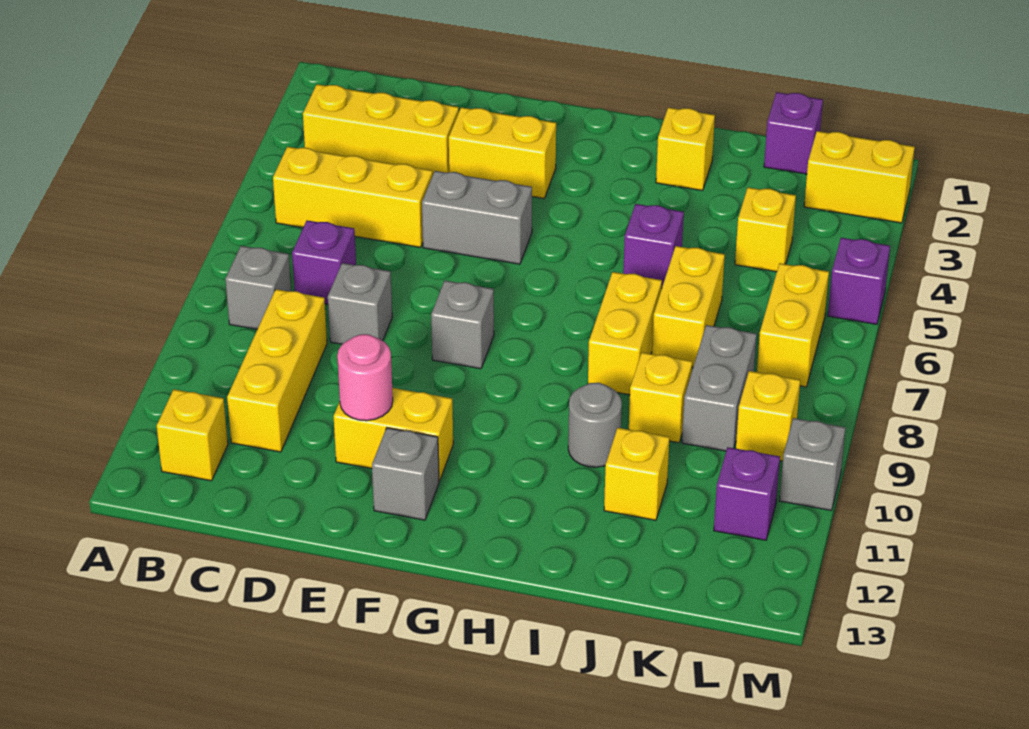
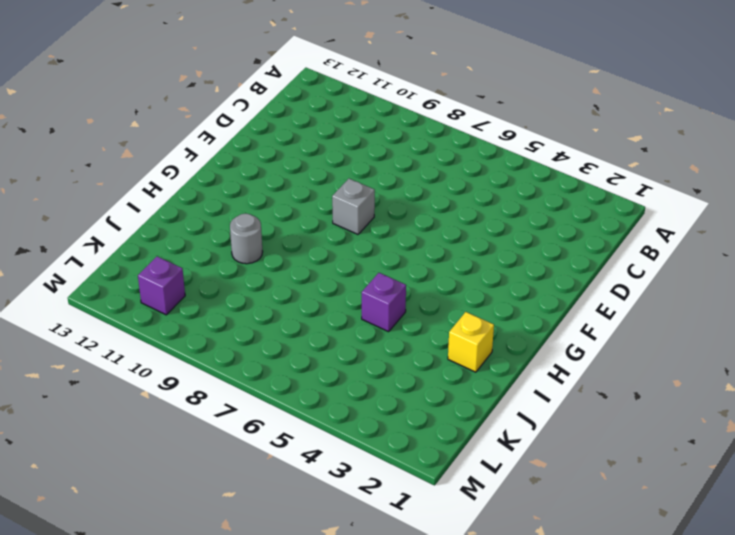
none -> yellow brick B3:D3 level 1
none -> yellow brick B5:D5 level 1
none -> grey brick B8 level 1

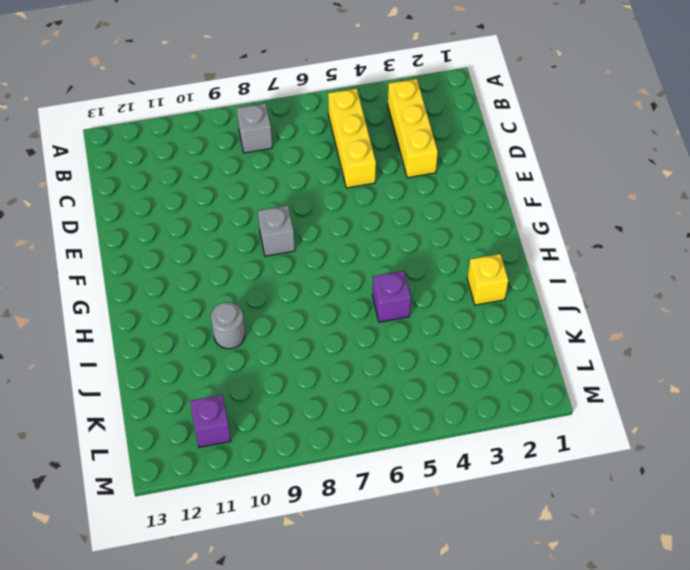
none -> yellow brick B12 level 1
none -> purple brick C7 level 1
none -> yellow brick C9:C11 level 1

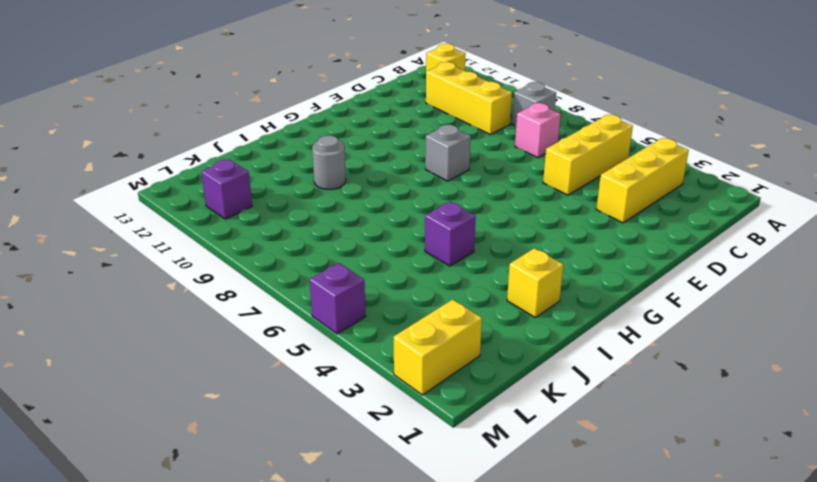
pink brick C7 level 1 -> purple brick C7 level 1
none -> grey brick D8 level 1
none -> yellow brick E3:F3 level 1
none -> grey brick E5:F5 level 1

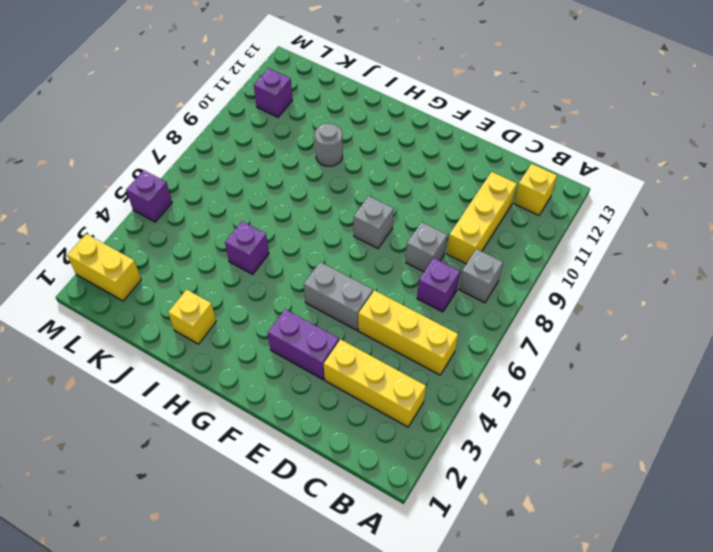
purple brick E3:F3 level 1 -> yellow brick E3:F3 level 1
none -> yellow brick E11:F11 level 1
none -> grey brick F12 level 1
none -> yellow brick I7:I8 level 1

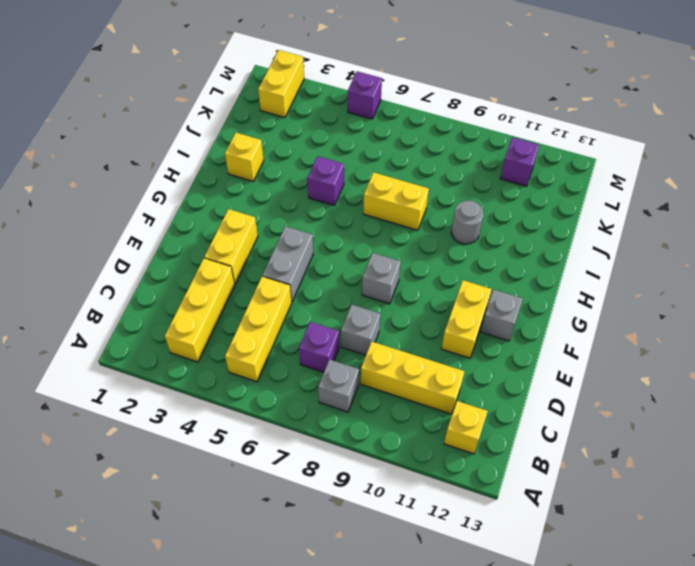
none -> yellow brick J6:J7 level 1
none -> yellow brick J9 level 1
none -> yellow brick J11 level 1

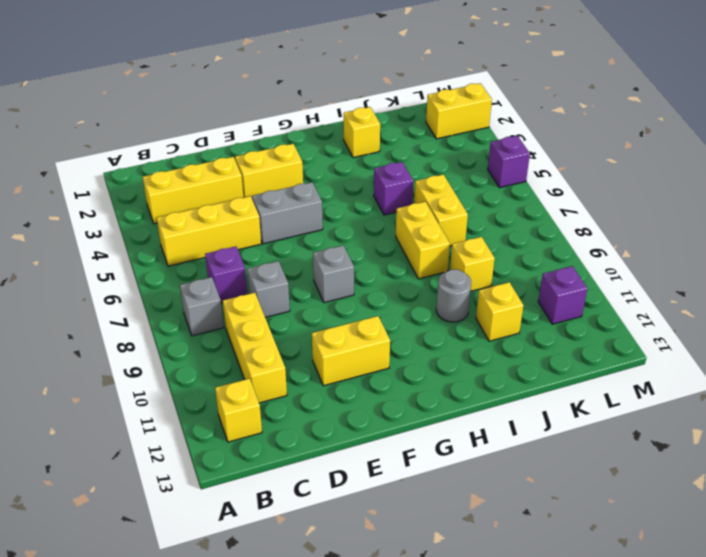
none -> grey brick F12 level 1
none -> purple brick K1 level 1
none -> yellow brick K4 level 1

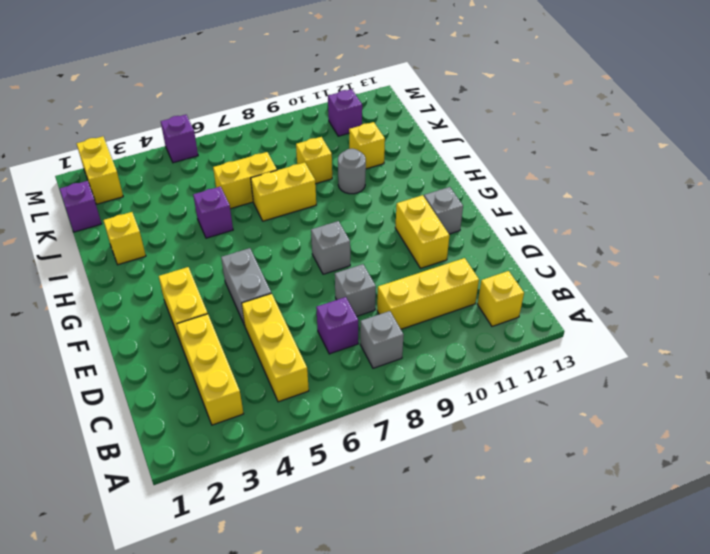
none -> yellow brick K4 level 1
none -> grey brick K8:K9 level 1
none -> yellow brick L6:L7 level 1

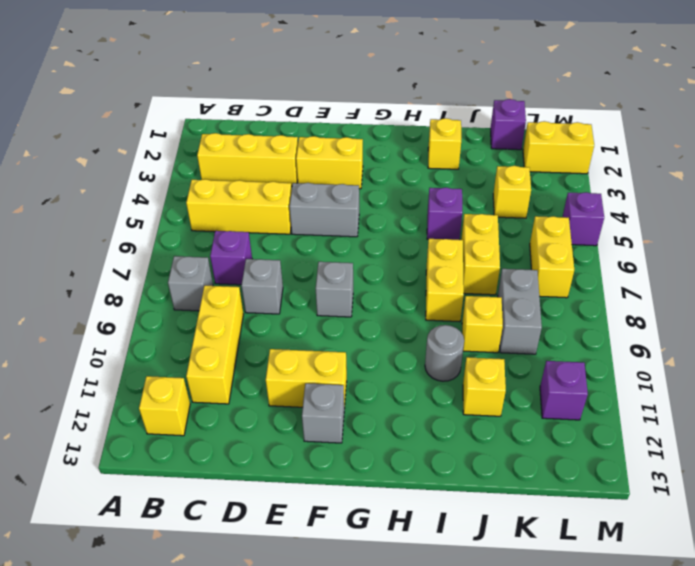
none -> yellow brick L9 level 1
none -> grey brick M10 level 1
none -> pink round brick E11 level 2

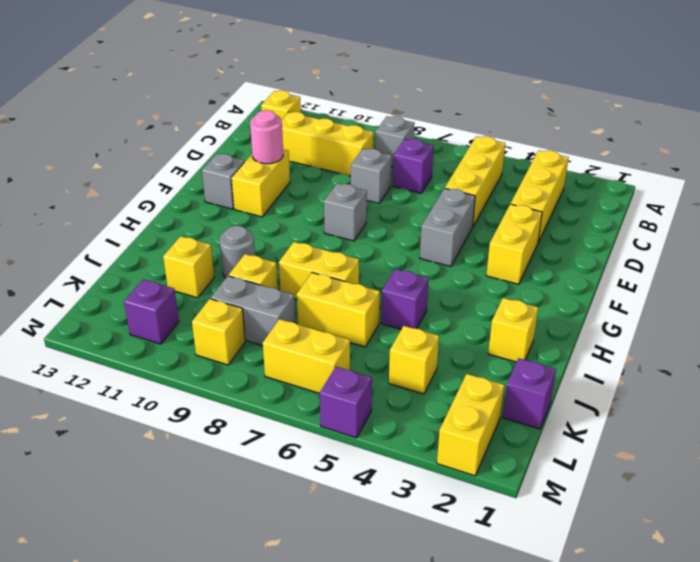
none -> grey brick M10 level 1

